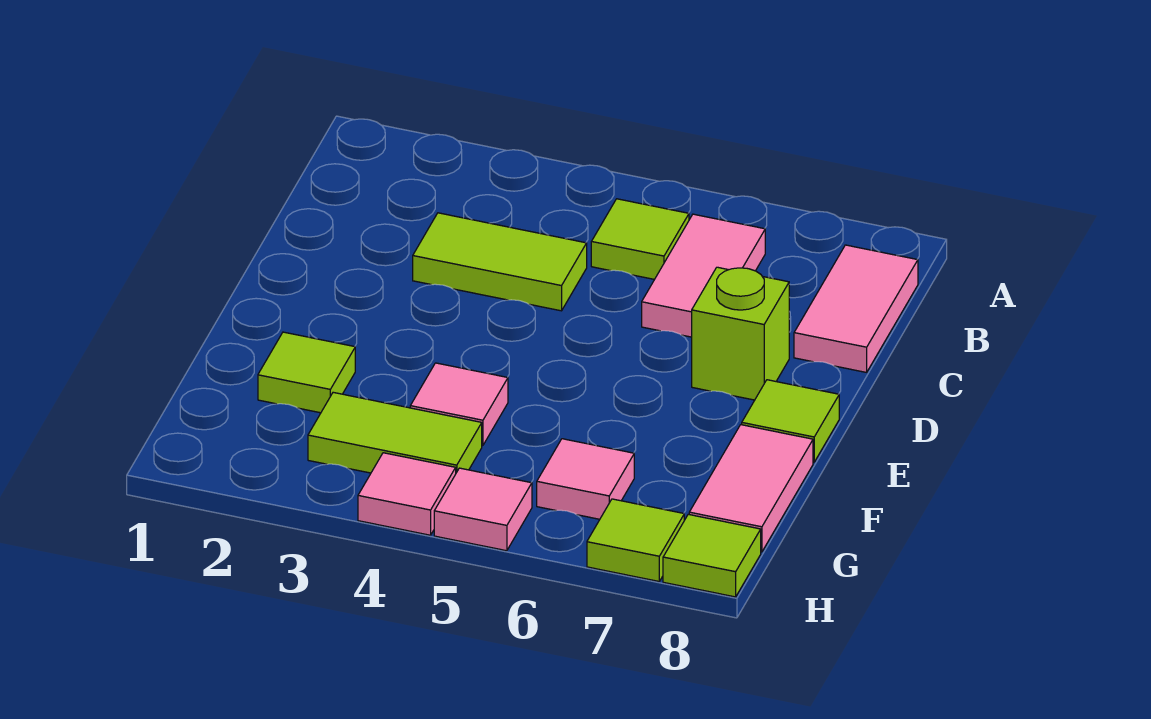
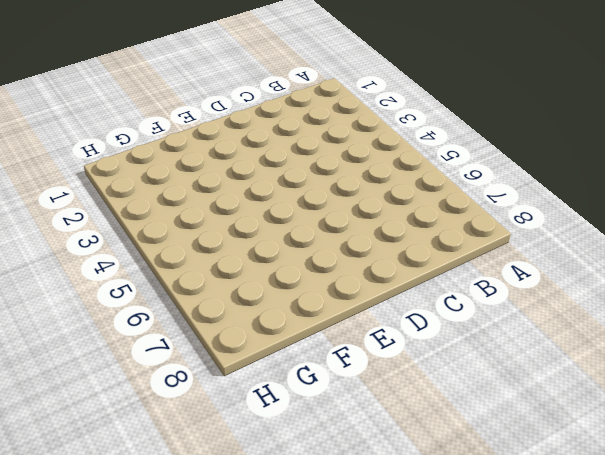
none -> lime tile B5 level 1
none -> pink tile B6:C6 level 1
none -> pink tile B8:C8 level 1

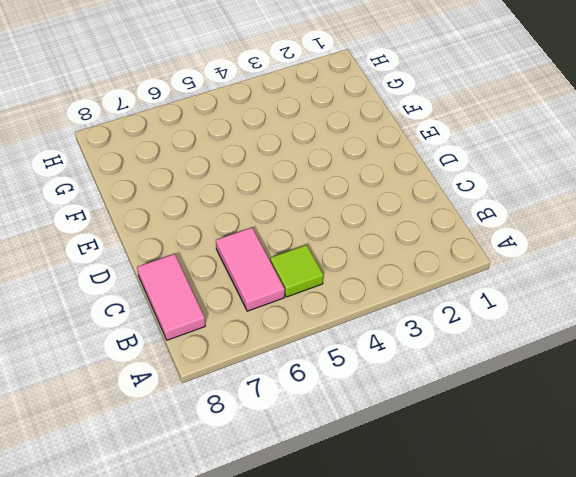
none -> lime tile C3:C4 level 1
none -> lime brick D7 level 1
none -> lime tile E8 level 1

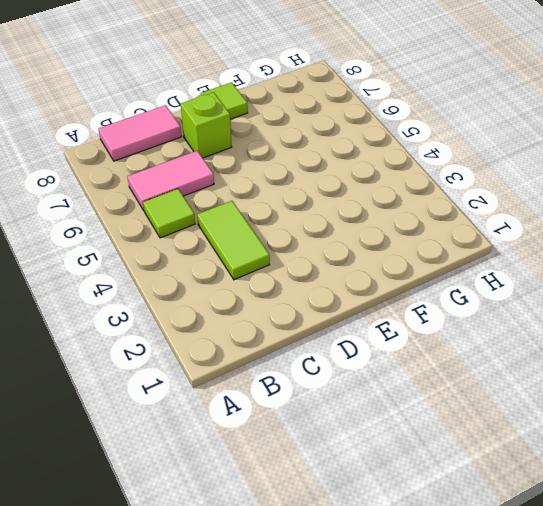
none -> lime tile F2 level 1
none -> pink tile F4 level 1
none -> pink tile F8:G8 level 1

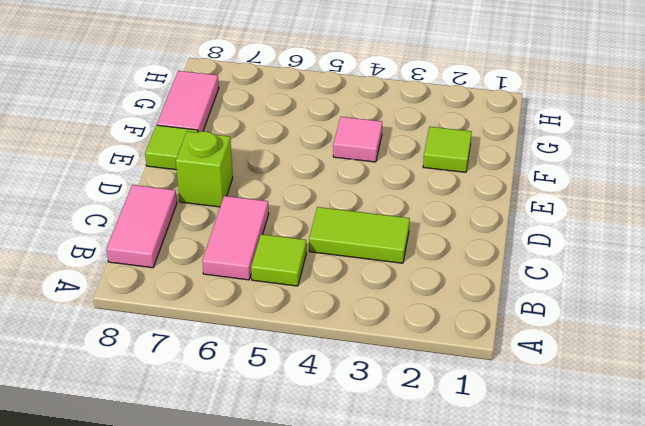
none -> lime tile G3:G4 level 1
none -> pink tile G6 level 1
none -> pink tile H4 level 1

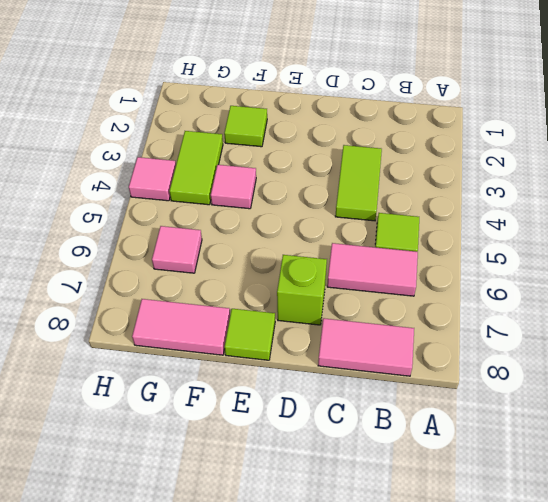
none -> pink tile H5 level 1
none -> lime tile H7 level 1
none -> lime tile H8 level 1

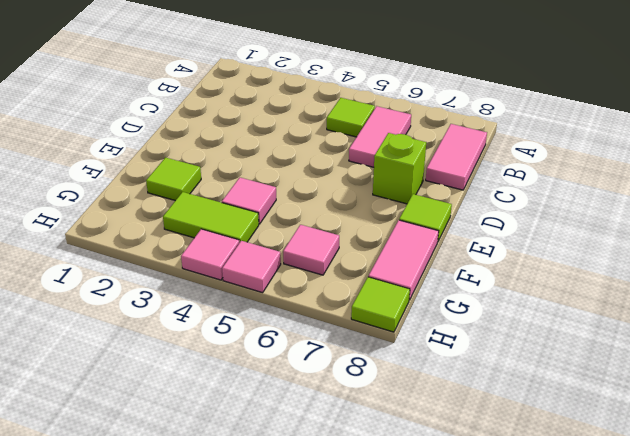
none -> lime tile C3:C4 level 1
none -> lime tile H7 level 1

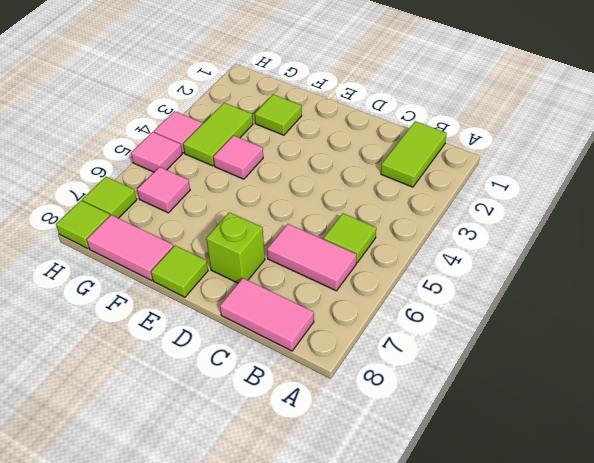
lime tile B1:B2 level 1 -> lime tile C3:C4 level 1

